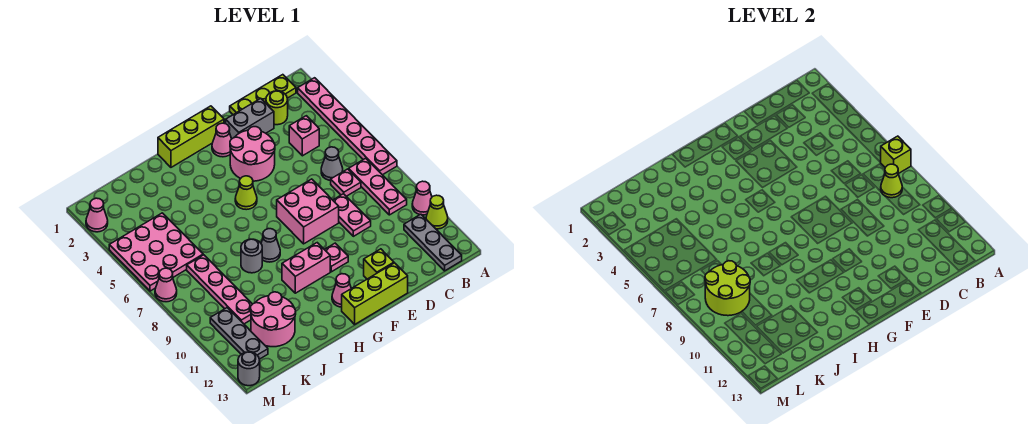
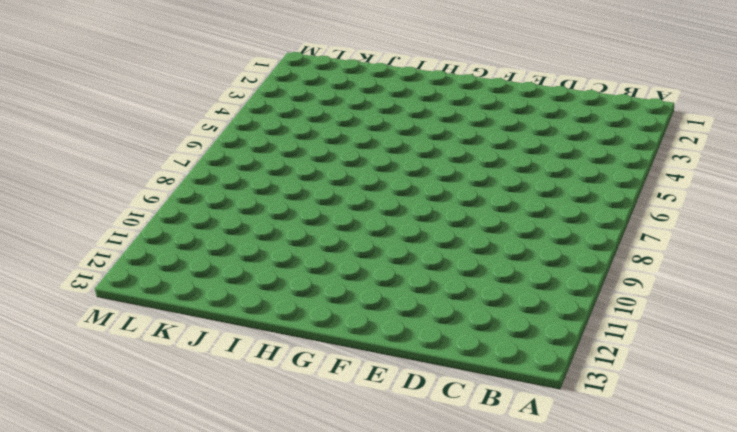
none -> pink plate A2:A7 level 1
none -> pink cone A10 level 1
none -> lime cone A11 level 1
none -> lime plate B1:D1 level 1

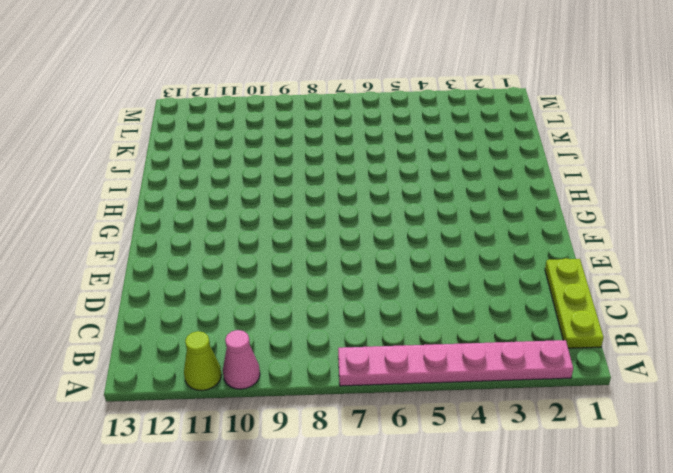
none -> pink plate B7:B9 level 1
none -> grey plate B11:B13 level 1
none -> lime round brick C2 level 1
none -> pink brick C4 level 1

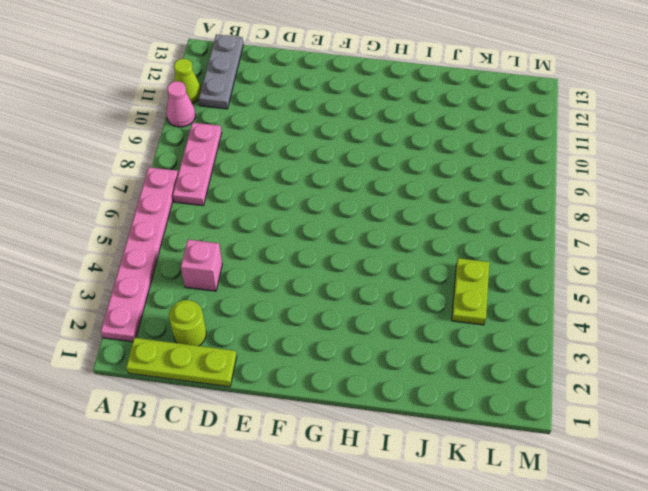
lime plate K4:K5 level 1 -> pink plate K4:M6 level 1
none -> grey cone C6 level 1
none -> pink plate C7 level 1
none -> grey brick D2:E2 level 1
none -> pink plate D8:D9 level 1

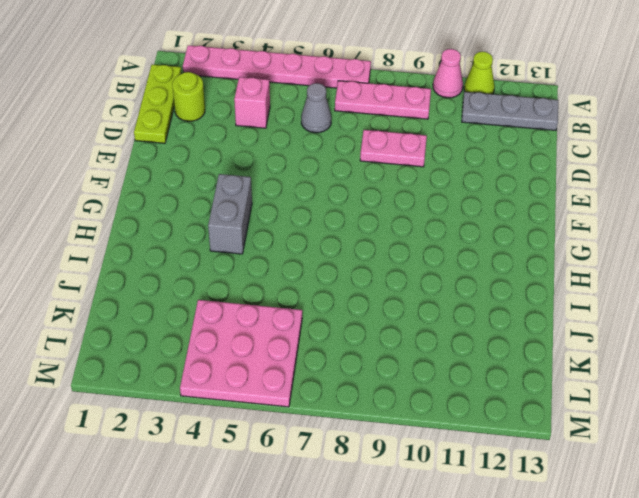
grey brick G4:H4 level 1 -> grey brick D2:E2 level 1
none -> pink plate C7 level 1
none -> pink round brick E3:F4 level 1
none -> pink brick E7:F8 level 1
none -> lime brick E12 level 1

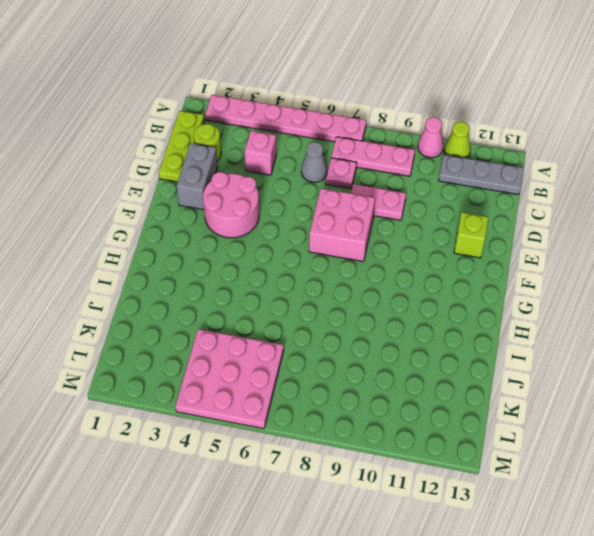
none -> lime brick E13:G13 level 1
none -> lime brick F1:H1 level 1
none -> pink cone F2 level 1
none -> pink plate F10 level 1

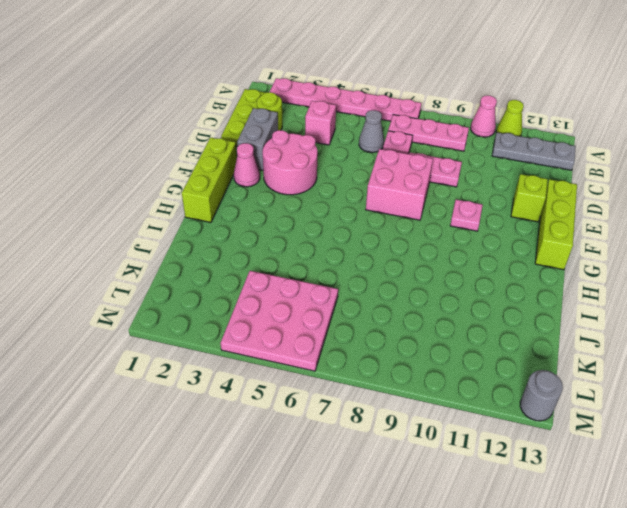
none -> lime cone G5 level 1
none -> pink brick G10:H10 level 1
none -> pink cone G12 level 1
none -> grey cone H8 level 1

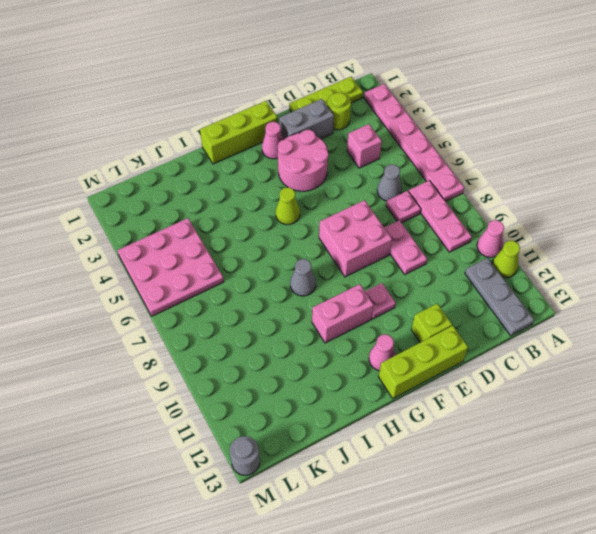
none -> grey round brick I8 level 1
none -> pink round brick J11:K12 level 1
none -> pink plate K7:K10 level 1
none -> grey plate L10:L12 level 1

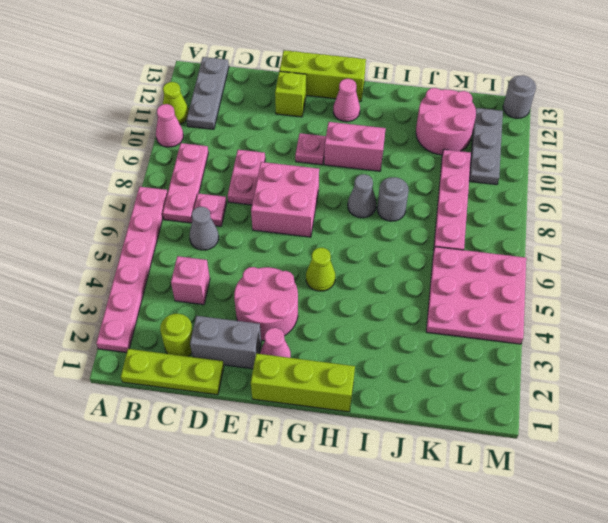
none -> pink cone M2 level 1
none -> pink cone M7 level 1
none -> lime brick A7 level 2
none -> lime cone B8 level 2

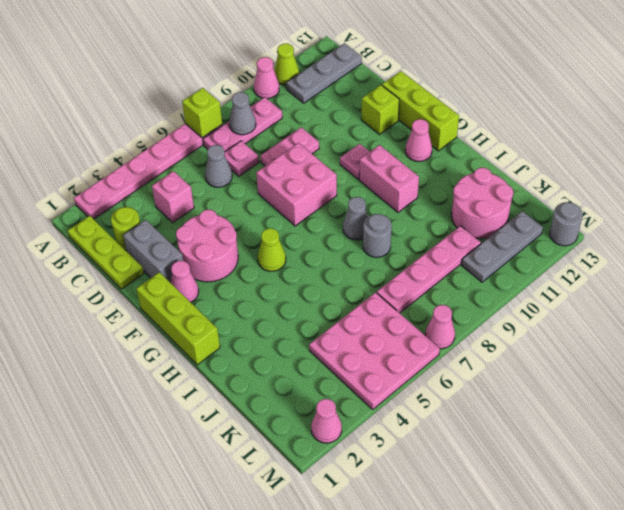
grey cone B8 level 2 -> lime cone B8 level 2
none -> lime round brick K8:L9 level 2

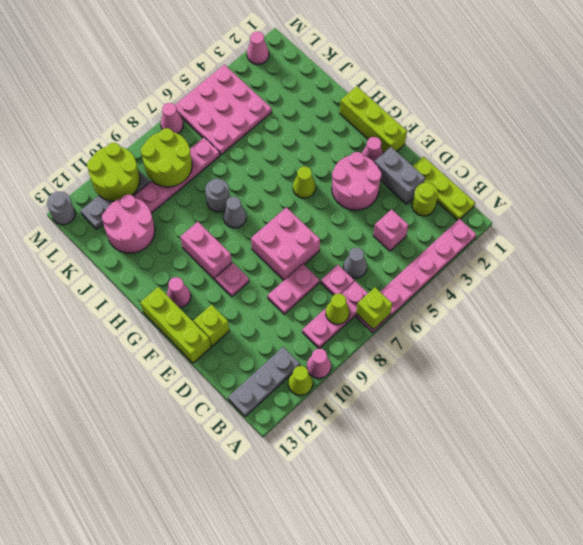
lime round brick L10:M11 level 2 -> none

